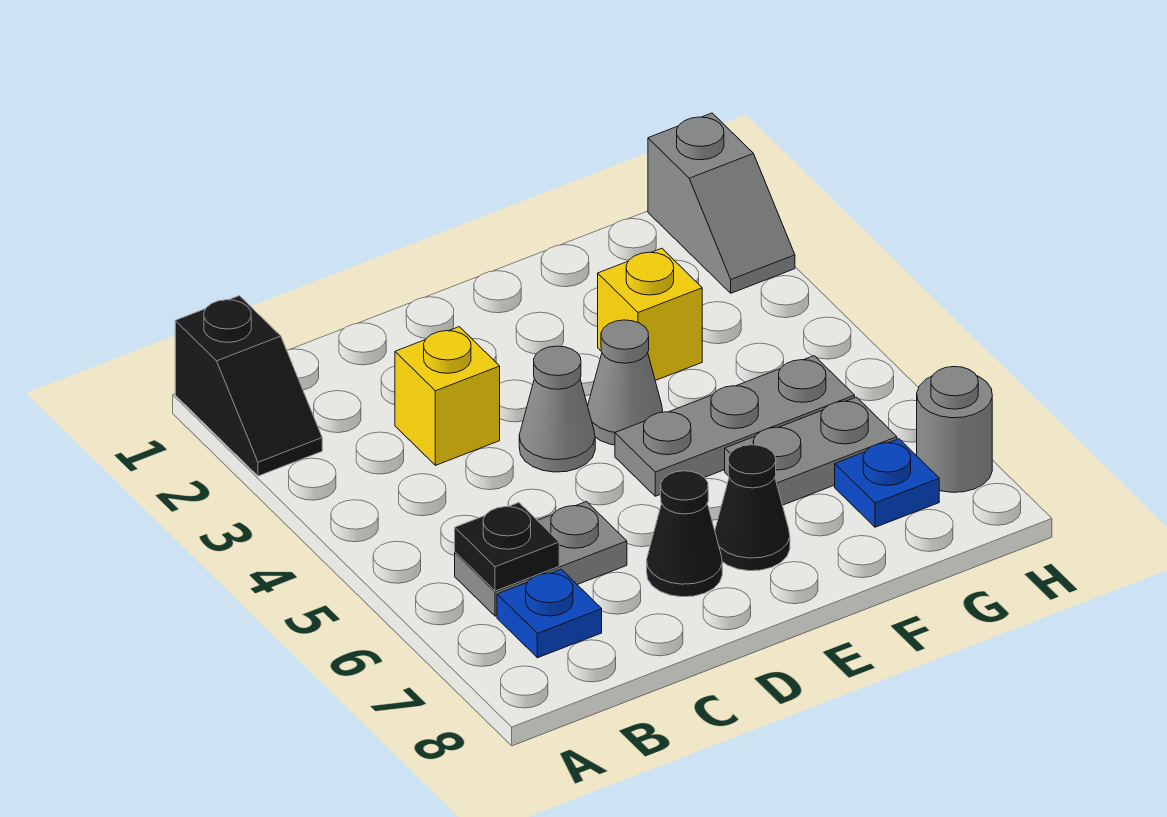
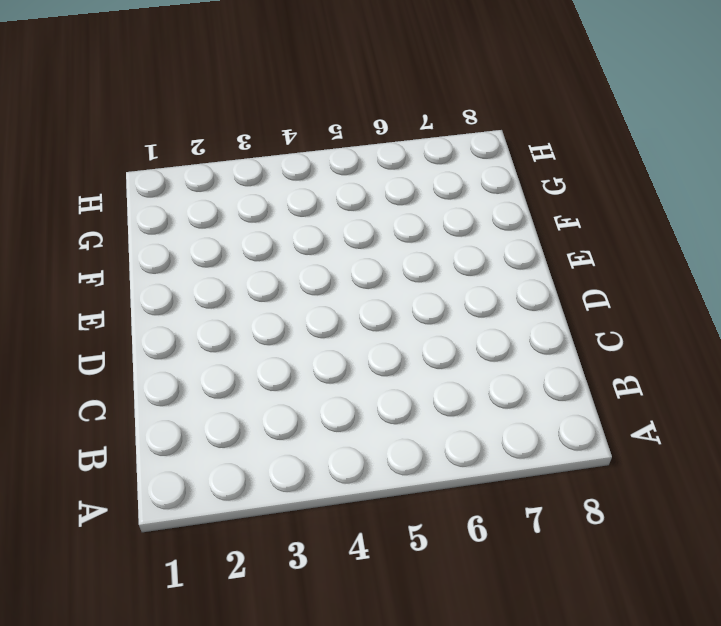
none -> black slope A1:A2 level 1 top 1
none -> grey plate B6:C6 level 1
none -> blue plate B7 level 1

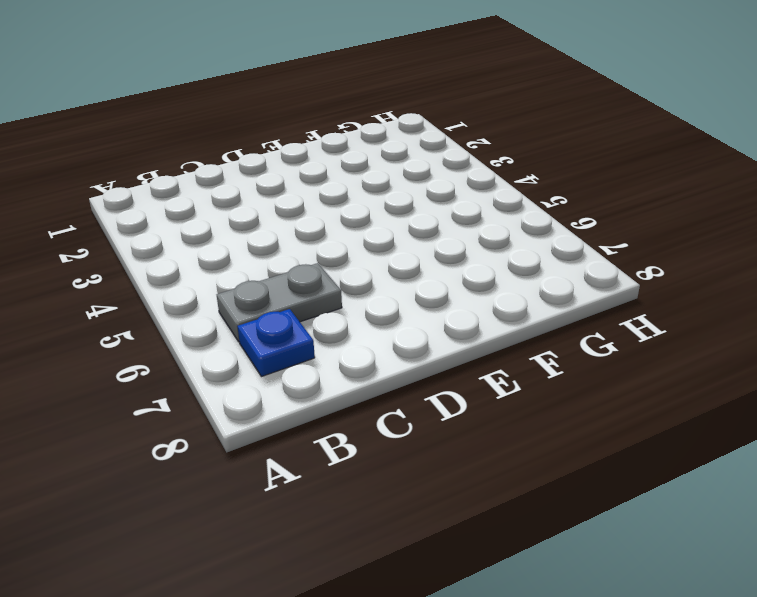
none -> black slope A1:A2 level 1 top 1
none -> yellow brick C3 level 1
none -> grey cone D4 level 1

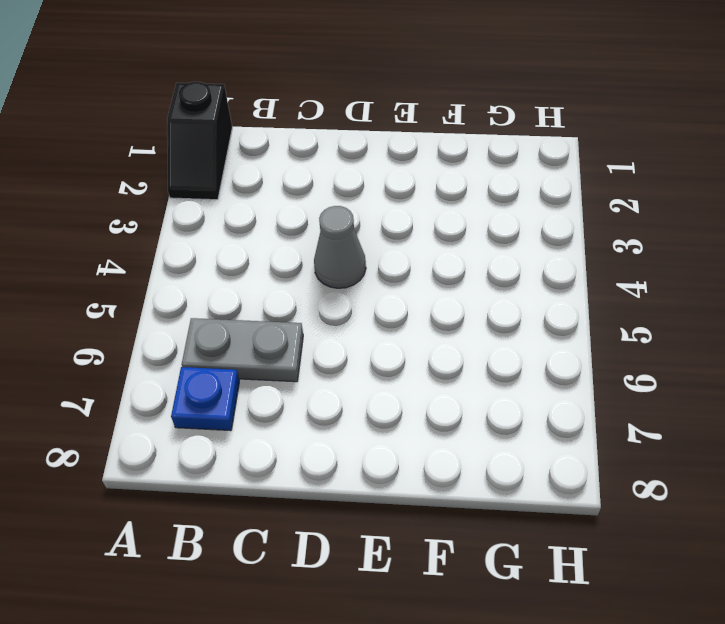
none -> yellow brick C3 level 1
none -> black cone D7 level 1
none -> grey cone E4 level 1

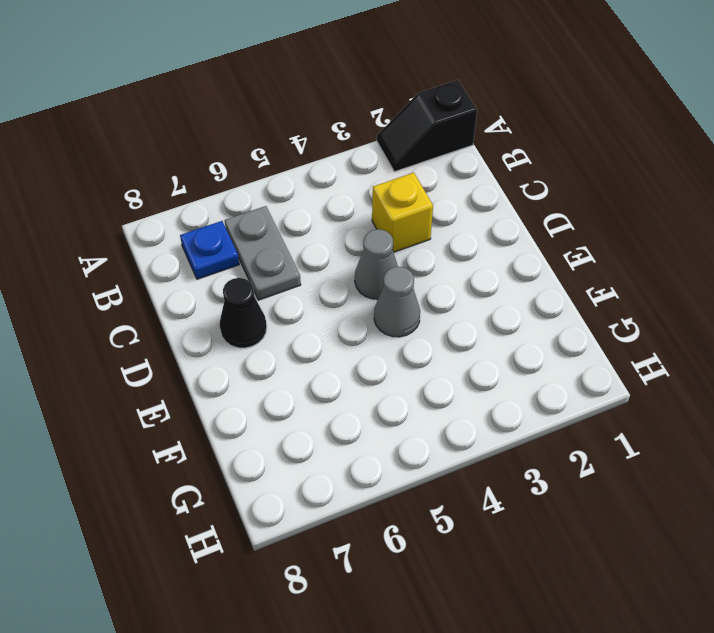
none -> grey plate E5:G5 level 1
none -> black cone E7 level 1
none -> yellow brick F3 level 1

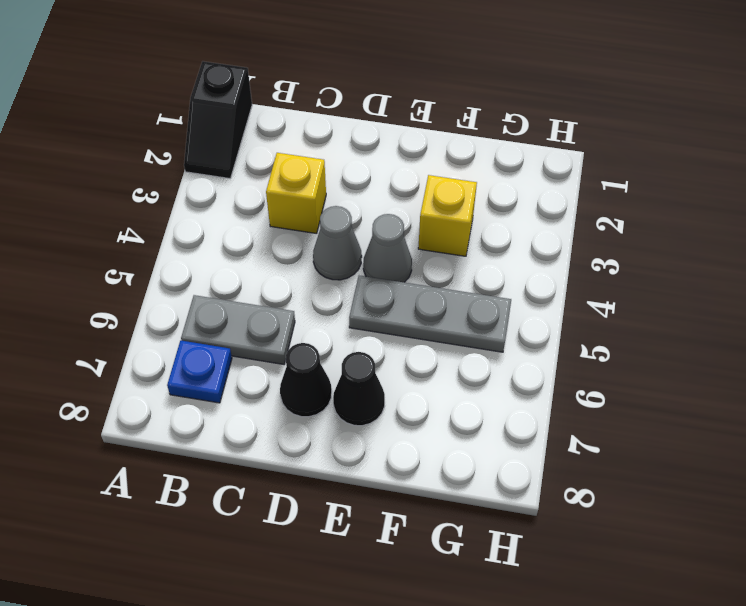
none -> grey plate F6:G6 level 1
none -> blue plate G7 level 1
none -> grey slope H1:H2 level 1 top 1

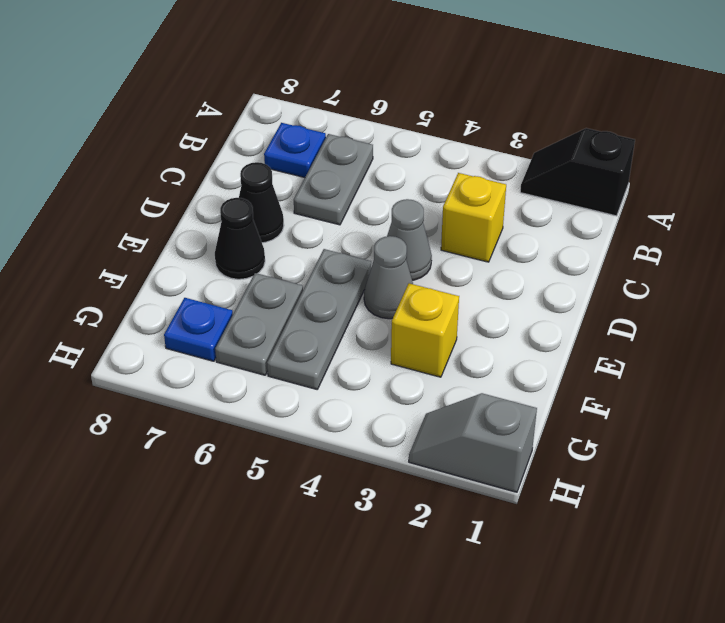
none -> grey round brick H7 level 1
none -> black plate B6 level 2

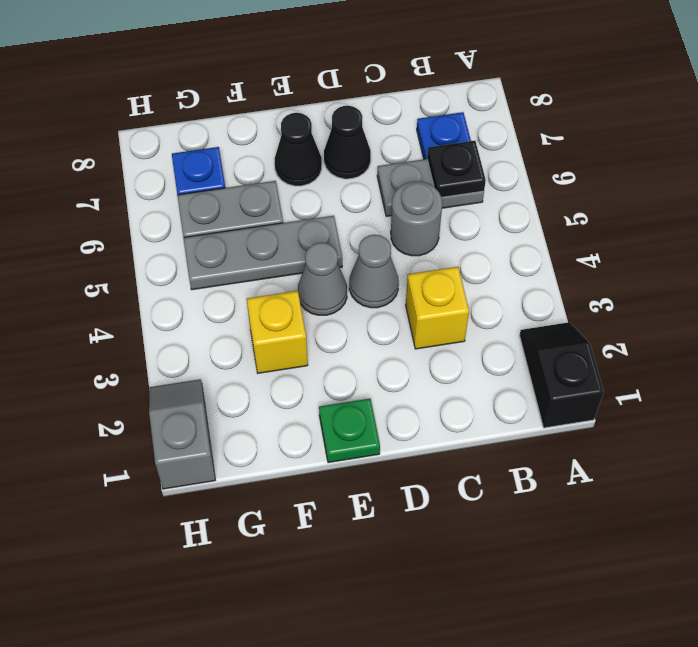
grey round brick C5 level 1 -> grey round brick H7 level 1
green plate E1 level 1 -> none

